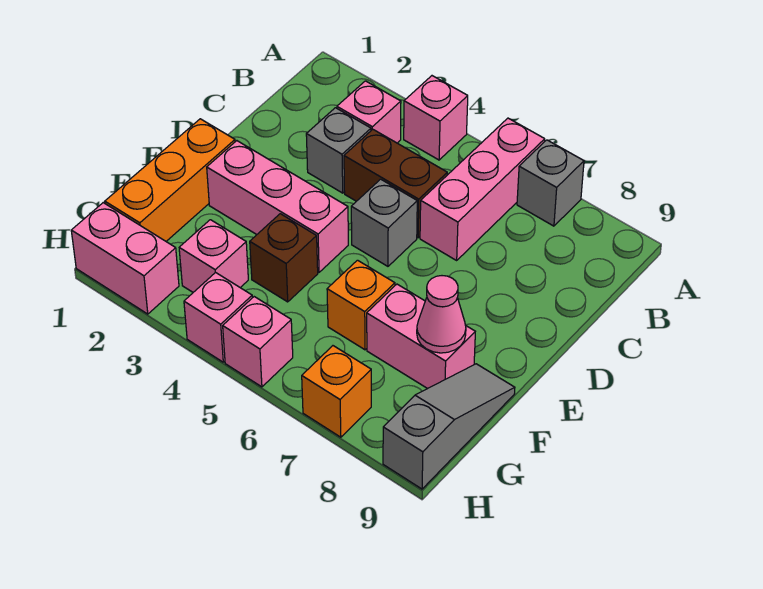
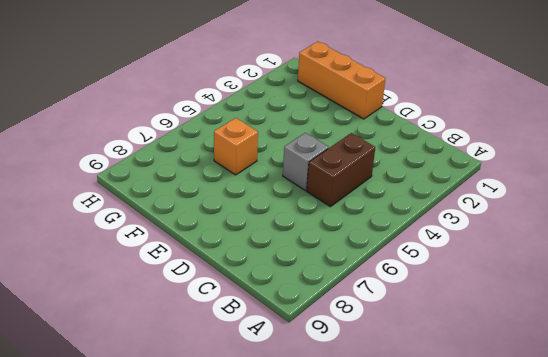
none -> pink brick A4 level 1
none -> pink brick A6:C6 level 1
none -> grey brick A7 level 1

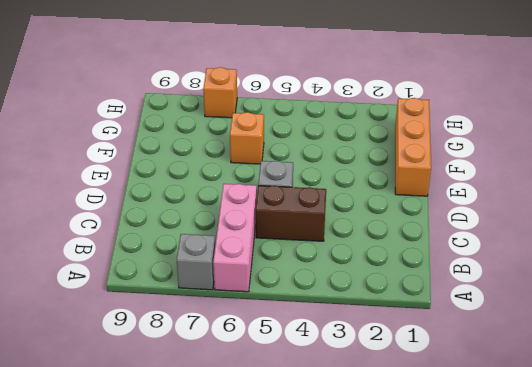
none -> pink brick A4 level 1
none -> pink brick B3 level 1
none -> grey brick C3 level 1

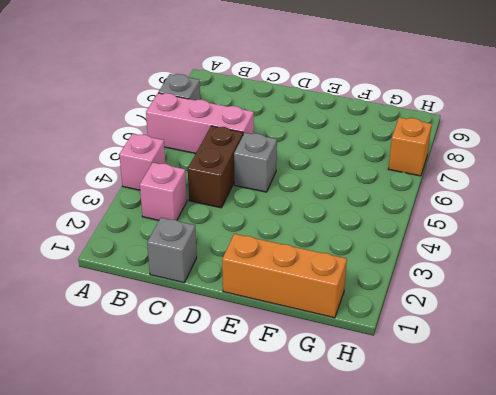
grey brick C1 level 1 -> grey brick C3 level 1
none -> pink brick E2:E4 level 1
none -> brown brick F4 level 1
none -> orange brick F6 level 1

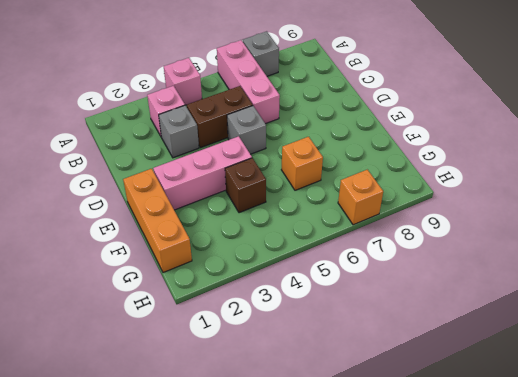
none -> pink brick F7:F8 level 1
none -> grey slope F9:H9 level 1 top H
none -> pink brick G3 level 1

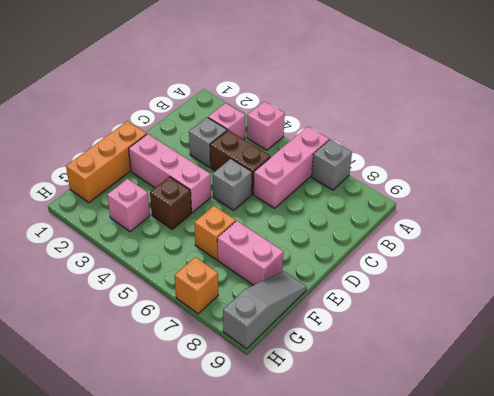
none -> pink brick H1:H2 level 1
none -> pink brick H4 level 1
none -> pink brick H5 level 1

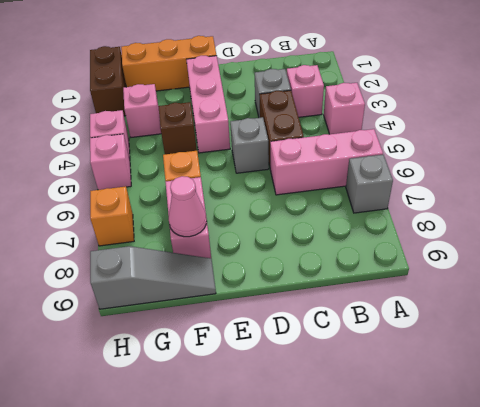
brown brick H1:H2 level 1 -> pink brick H1:H2 level 1

